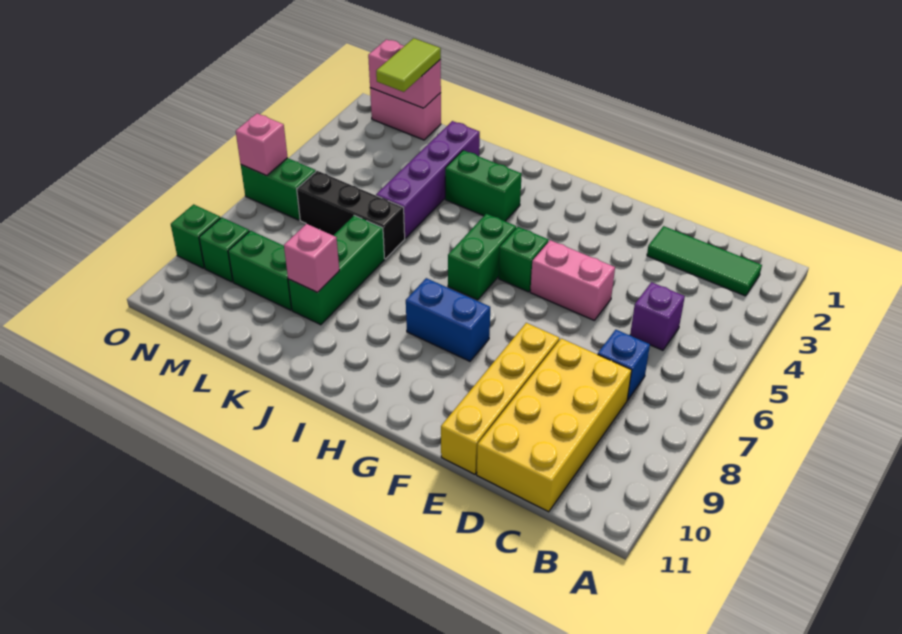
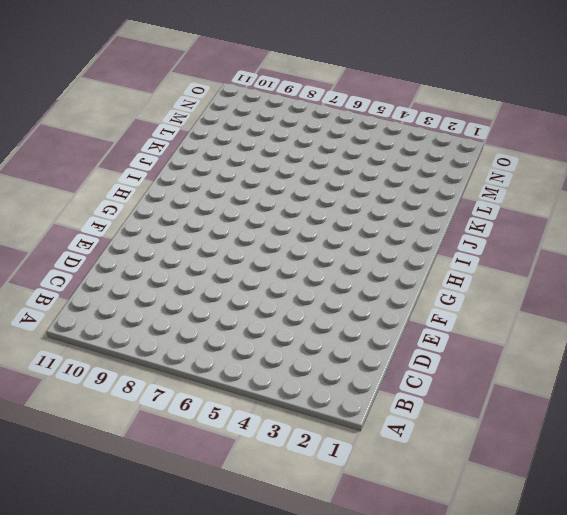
none -> green tile B2:D2 level 1
none -> purple brick C5 level 1
none -> blue brick C7 level 1

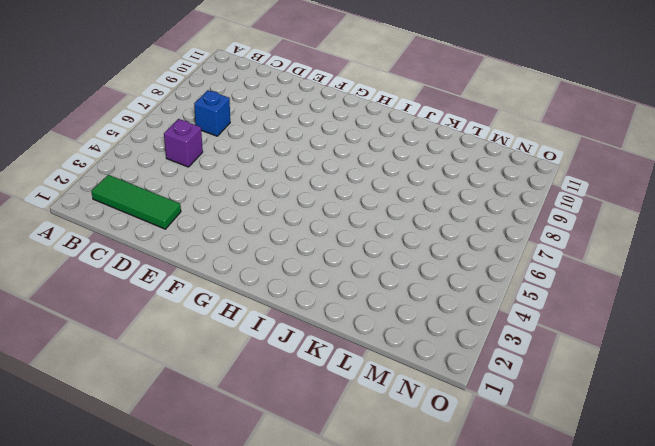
none -> yellow brick C8:D11 level 1
none -> pink brick E5:F5 level 1
none -> yellow brick E8:E11 level 1

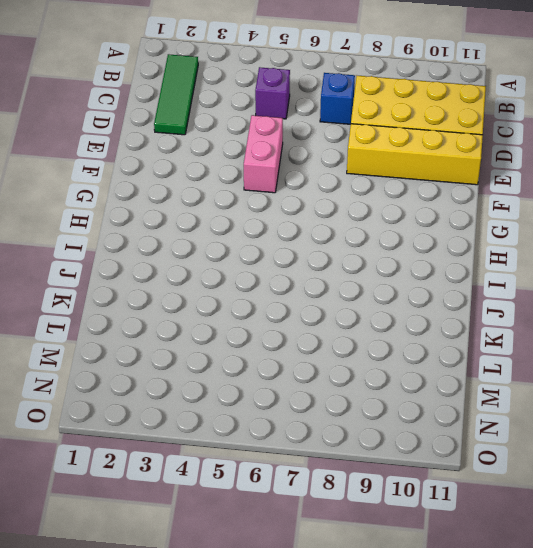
none -> green brick G5 level 1
none -> blue brick G8:H8 level 1
none -> green brick H5:H6 level 1

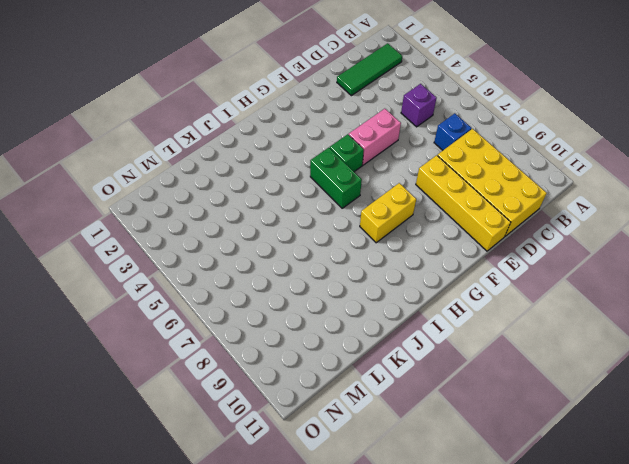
yellow brick G8:H8 level 1 -> blue brick G8:H8 level 1
none -> green brick I3:J3 level 1
none -> purple brick K2:K5 level 1
none -> black brick K6:M6 level 1

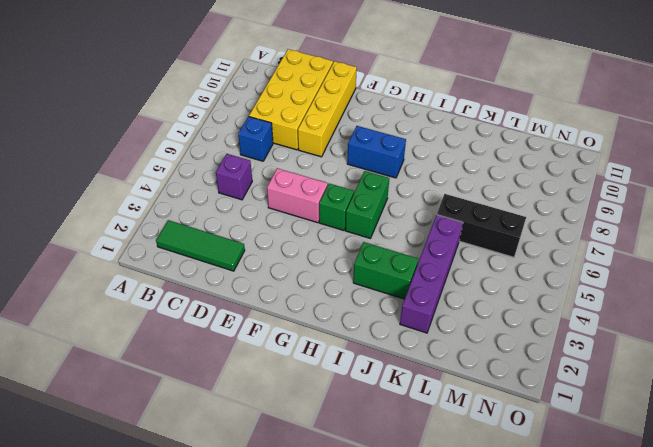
none -> green brick K7:K9 level 1
none -> green brick L9:M9 level 1
none -> pink brick M1:N1 level 1

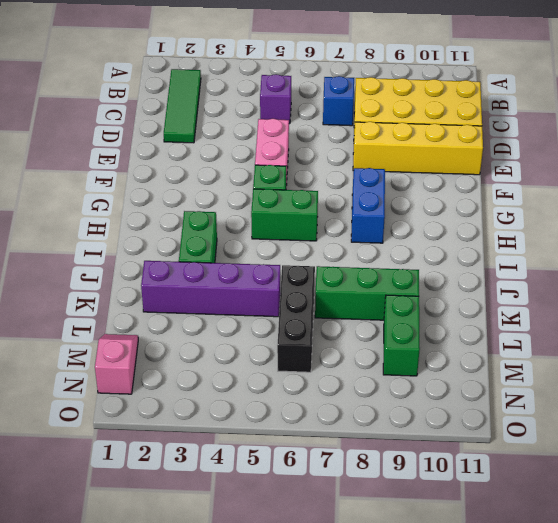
pink slope M1:N1 level 1 top N -> pink brick M1:N1 level 1
none -> green brick N6:O6 level 1
none -> green brick N9 level 1
none -> green brick O9 level 1

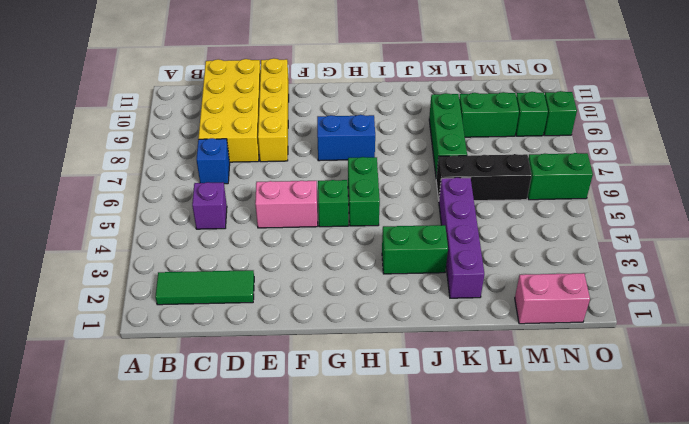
none -> pink brick K9 level 2
none -> pink brick M1:N1 level 2
none -> pink brick O6 level 2

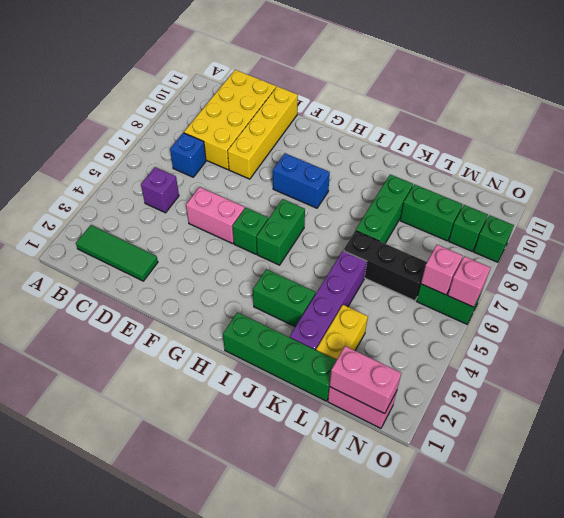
green brick I1:L1 level 1 -> none
yellow brick L2:L3 level 1 -> none
pink brick N6 level 2 -> pink brick K9 level 2
none -> lime tile M1:M2 level 3

